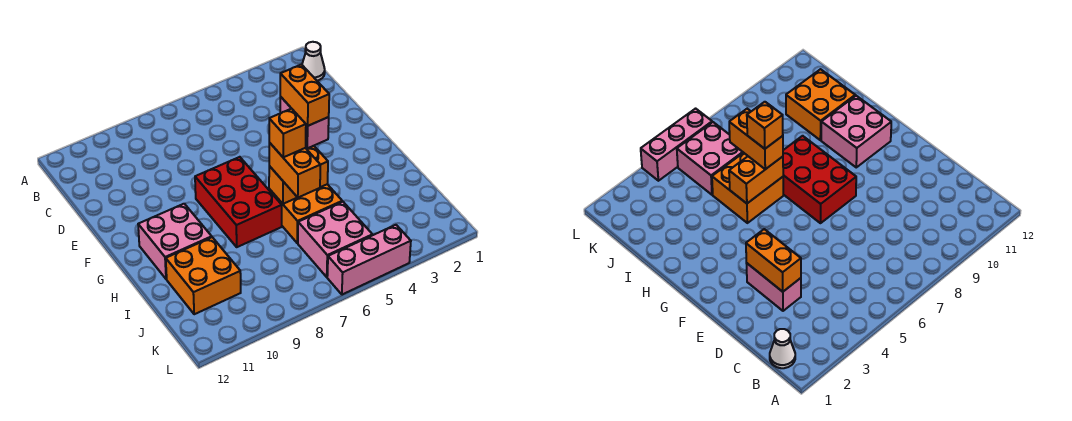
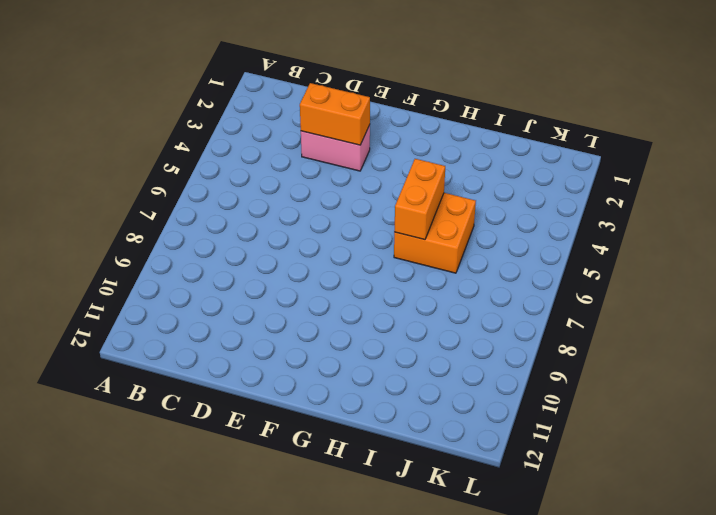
none -> white cone B1 level 1
none -> red brick F7:H8 level 1
none -> pink brick G10:H11 level 1

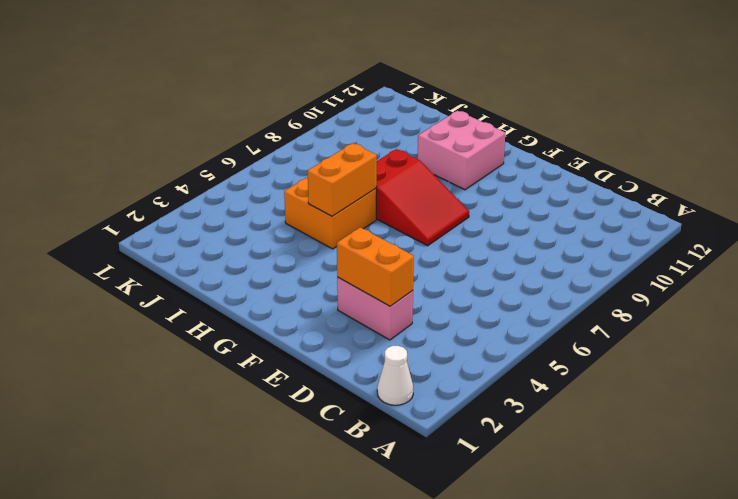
red slope F7:H8 level 1 top H -> red brick F7:H8 level 1
none -> orange brick I10:J11 level 1
none -> pink brick J5:K6 level 1
none -> pink brick L4:L6 level 1

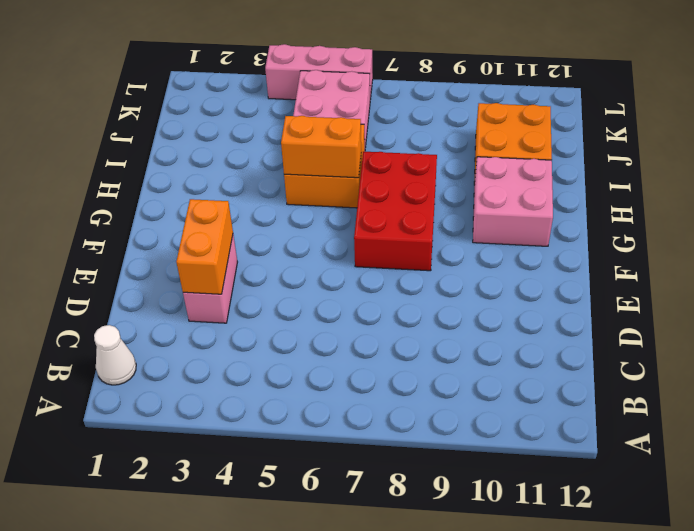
none -> orange brick H6:I6 level 3
none -> orange brick H6 level 4

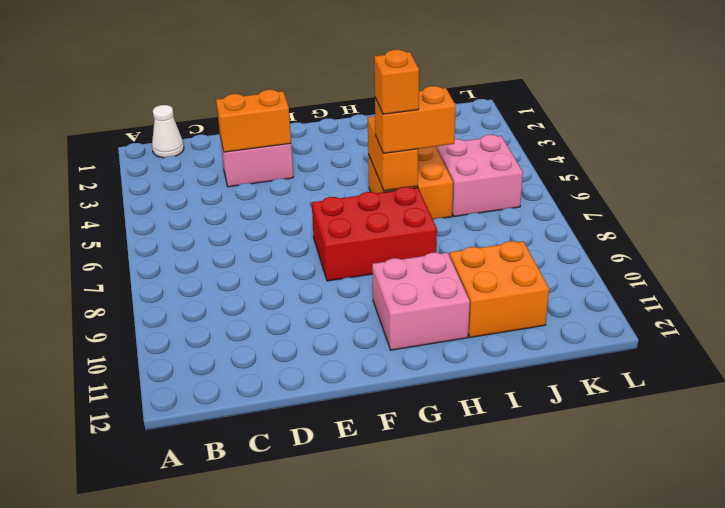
none -> pink brick L4:L6 level 1

